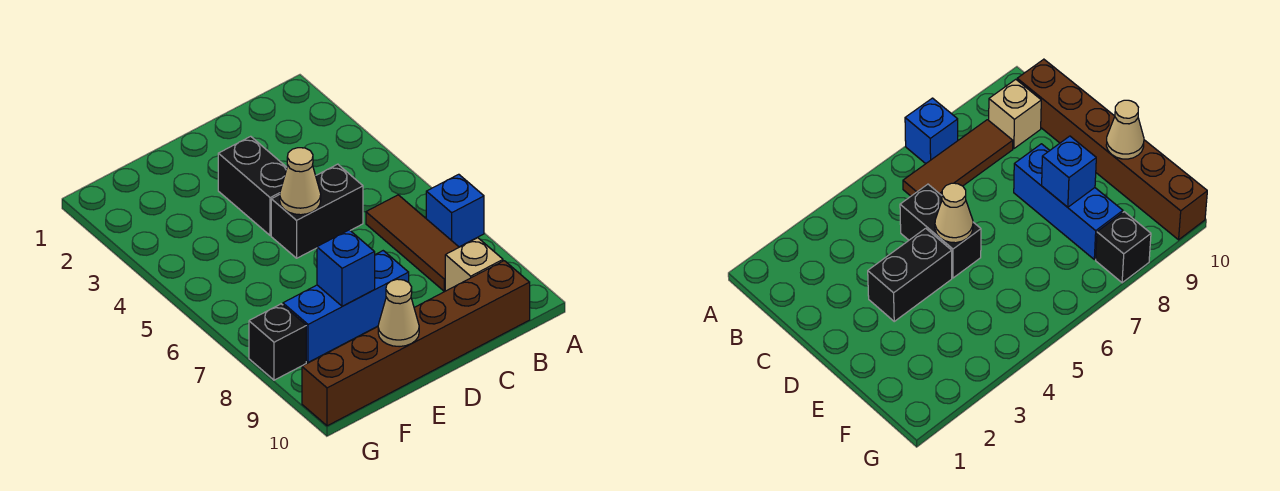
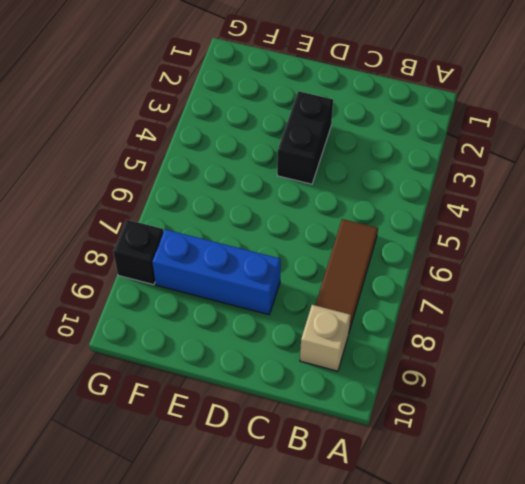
none -> blue brick A7 level 1
none -> brown brick B10:G10 level 1

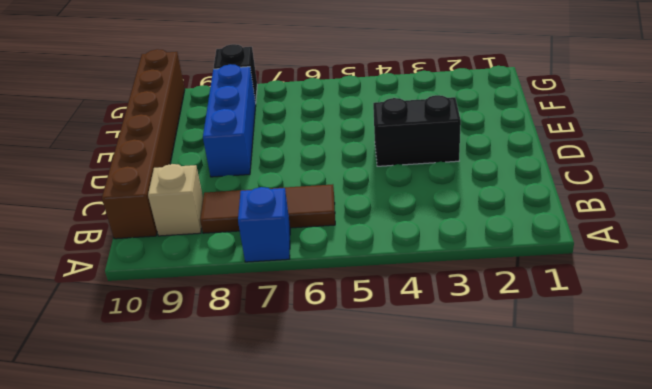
none -> black brick C5:D5 level 1
none -> tan cone D5 level 2

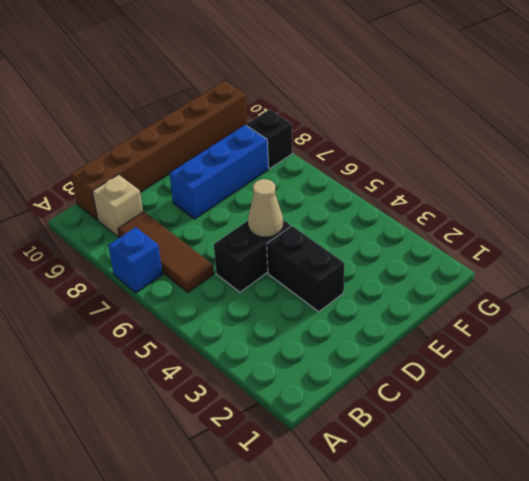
none -> blue brick E8 level 2
none -> tan cone E10 level 2

